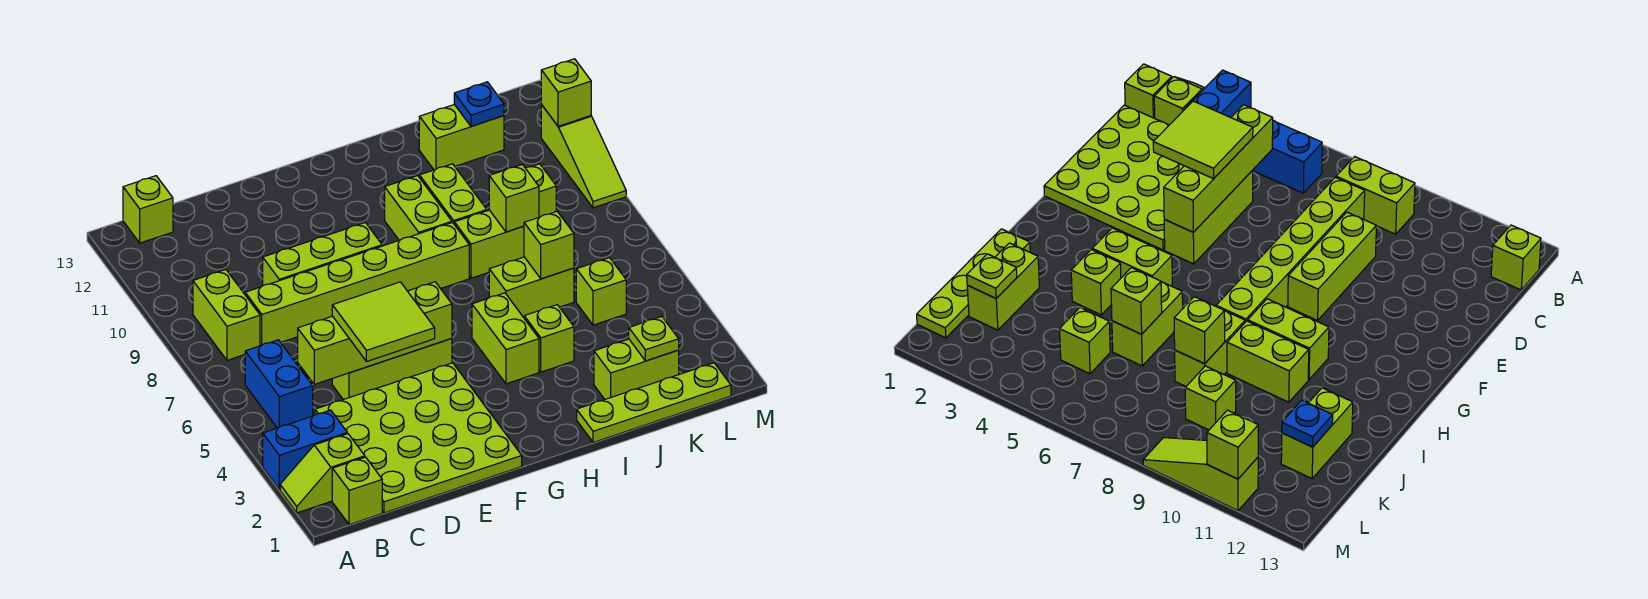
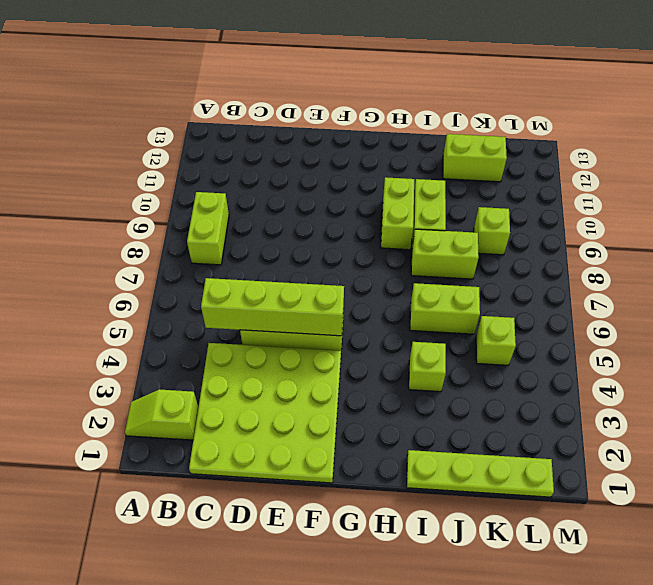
none -> blue brick A3:B3 level 1
none -> lime brick B1 level 1
none -> blue brick B5:B6 level 1

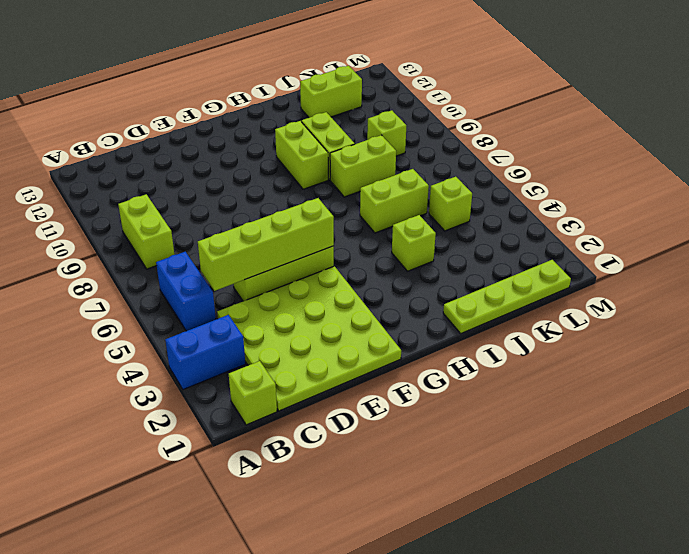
none -> lime slope A2:B2 level 1 top B
none -> lime brick B13 level 1
none -> lime brick C8:H8 level 1

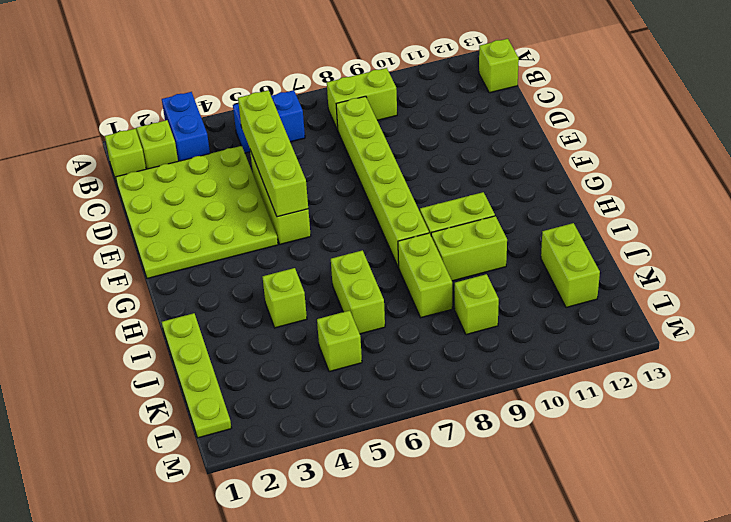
none -> lime brick D9:F9 level 1
none -> lime brick H4:H5 level 1
none -> lime brick J2:K2 level 1

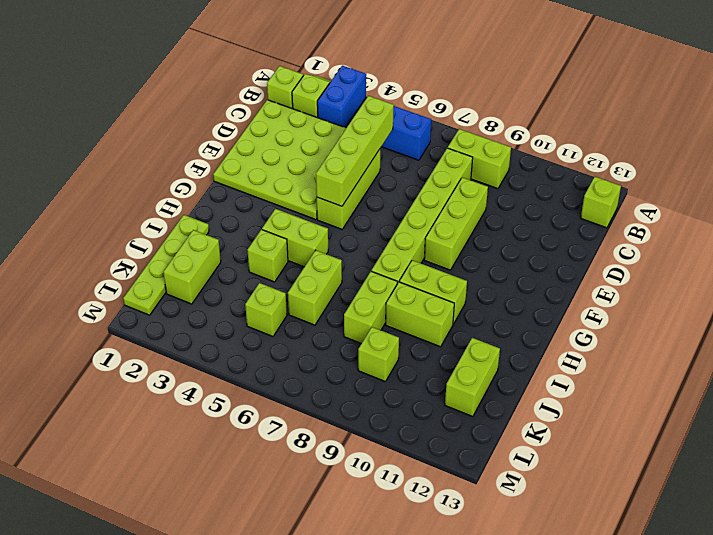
none -> lime slope M9:M11 level 1 top 11
none -> lime brick J6 level 2
none -> lime brick J8 level 2

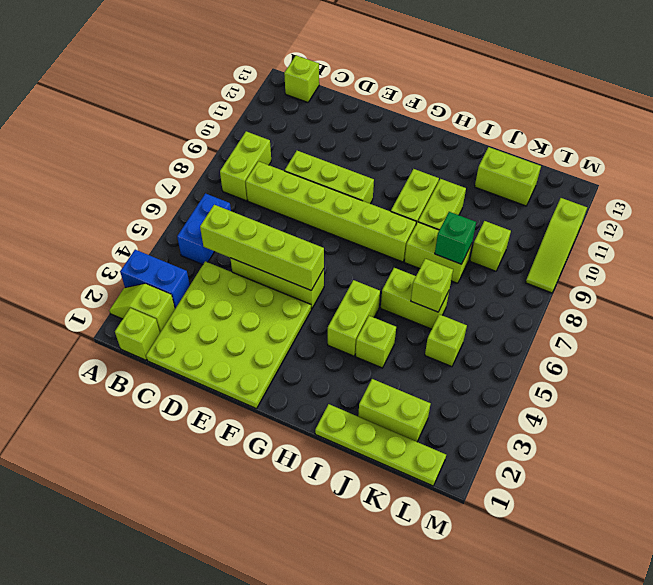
green brick J8 level 2 -> lime brick J8 level 2
none -> lime plate K2 level 2
none -> blue plate K12 level 2
none -> lime brick M11 level 2

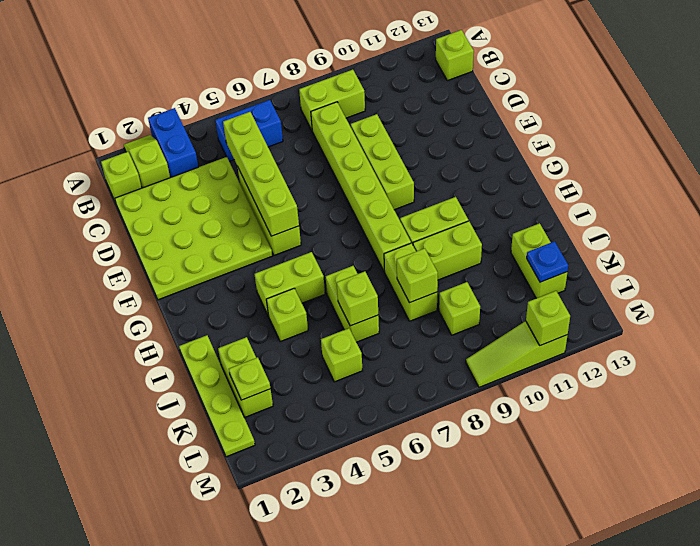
none -> lime tile D4:E5 level 3

